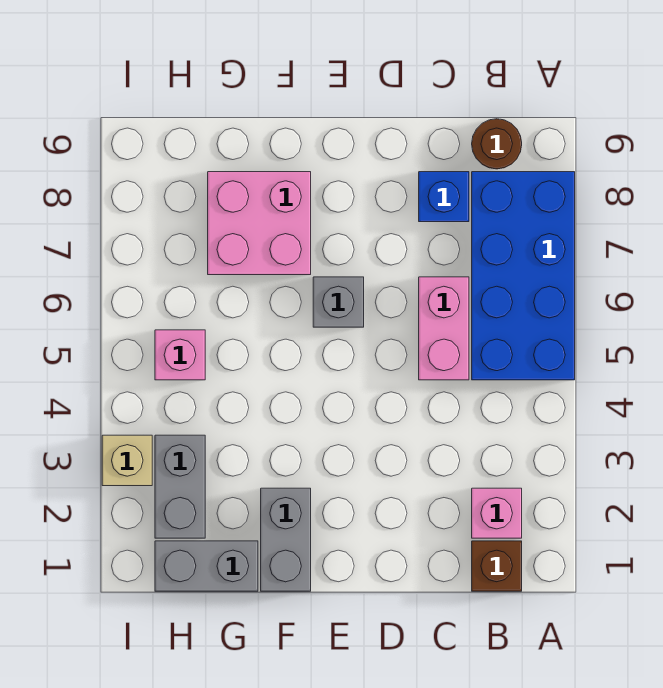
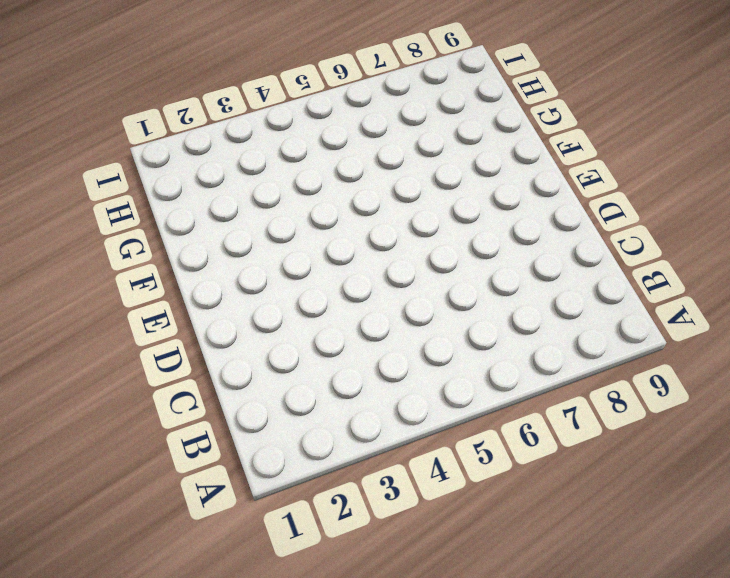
none -> blue brick A5:B8 level 1
none -> brown brick B1 level 1
none -> pink brick B2 level 1

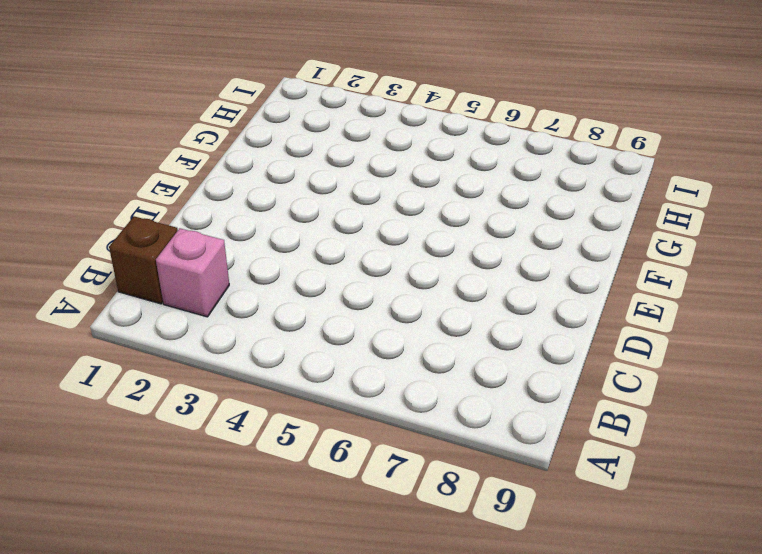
none -> blue brick A5:B8 level 1
none -> brown round brick B9 level 1
none -> pink brick C5:C6 level 1

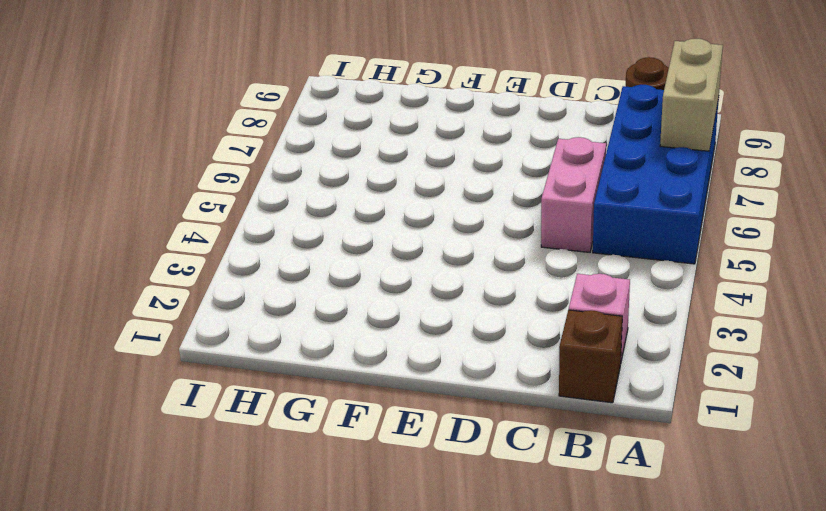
tan brick A7:A8 level 2 -> none
none -> blue brick C8 level 1
none -> grey brick E6 level 1
none -> grey brick F1:F2 level 1

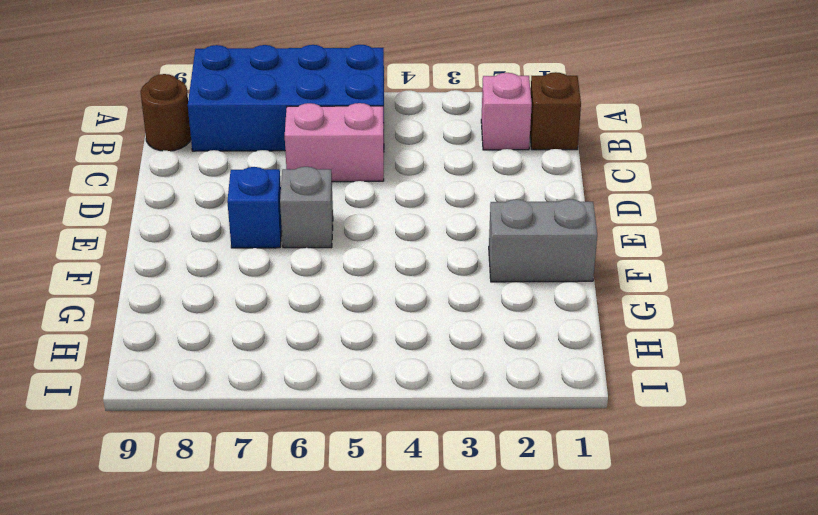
blue brick E7 level 1 -> blue brick C8 level 1
none -> pink brick F7:G8 level 1
none -> grey brick G1:H1 level 1
none -> grey brick H2:H3 level 1

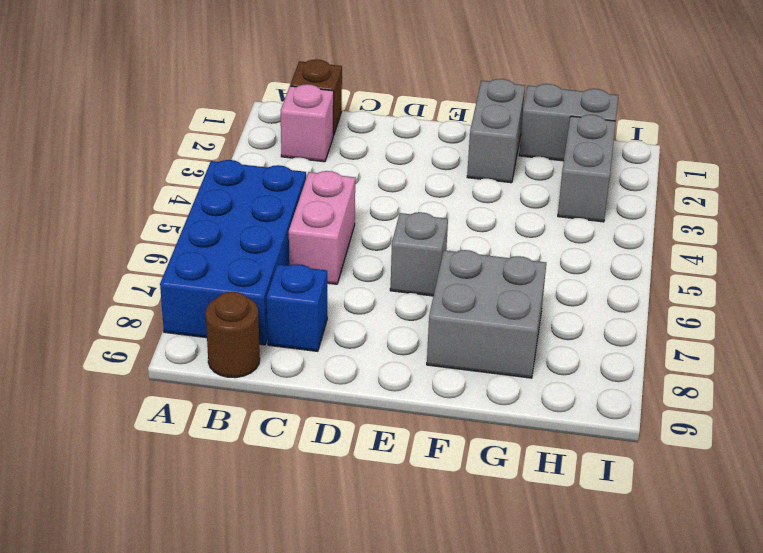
grey brick F7:G8 level 1 -> pink brick F7:G8 level 1
none -> pink brick H5 level 1
none -> tan brick I3 level 1

